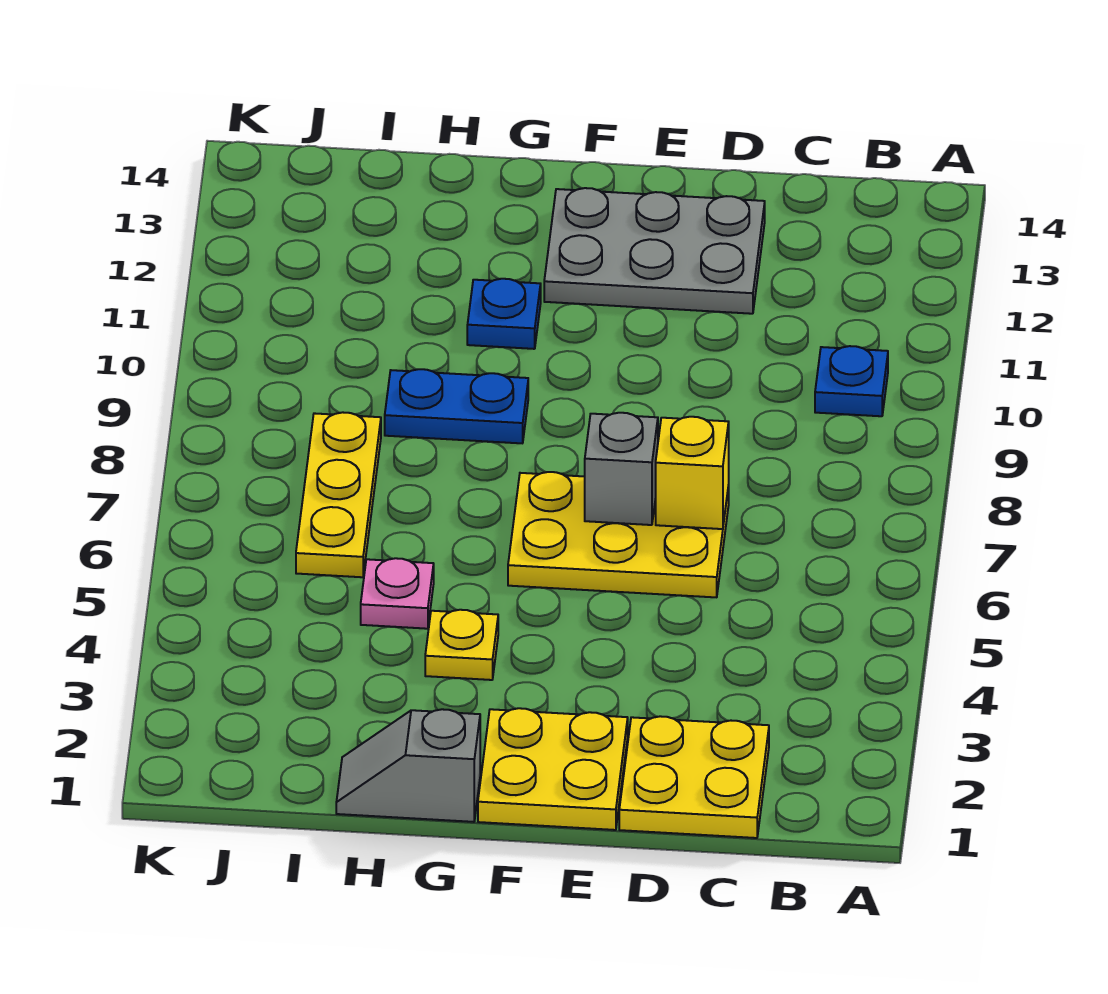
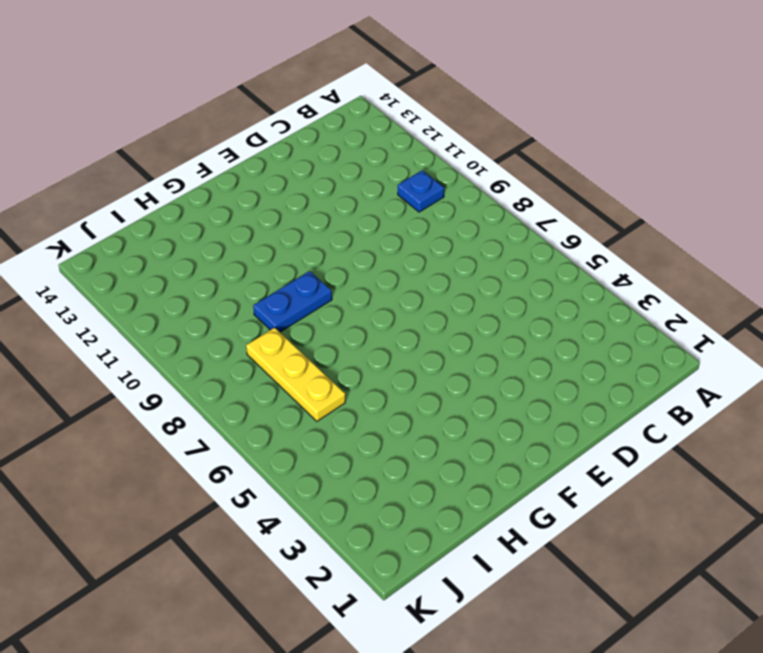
none -> yellow plate C1:D2 level 1
none -> yellow plate D6:F7 level 1
none -> grey plate D12:F13 level 1

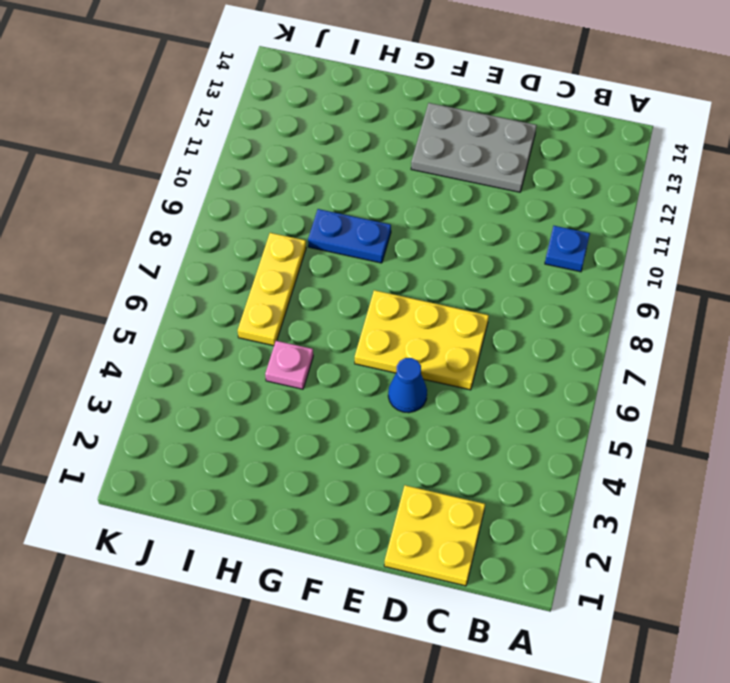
blue cone E5 level 1 -> none
none -> yellow plate E1:F2 level 1
none -> grey slope G1:H1 level 1 top G
none -> yellow plate G4 level 1

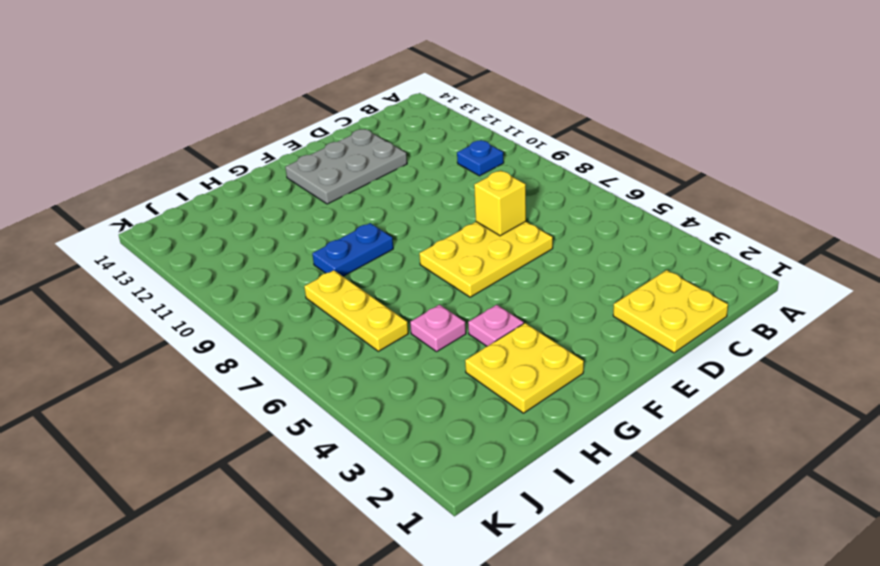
yellow plate G2:H3 level 1 -> yellow plate E1:F2 level 1
pink plate G4 level 1 -> yellow plate G4 level 1
none -> grey slope G1:H1 level 1 top G
none -> blue plate G11 level 1
none -> grey brick E7 level 2

